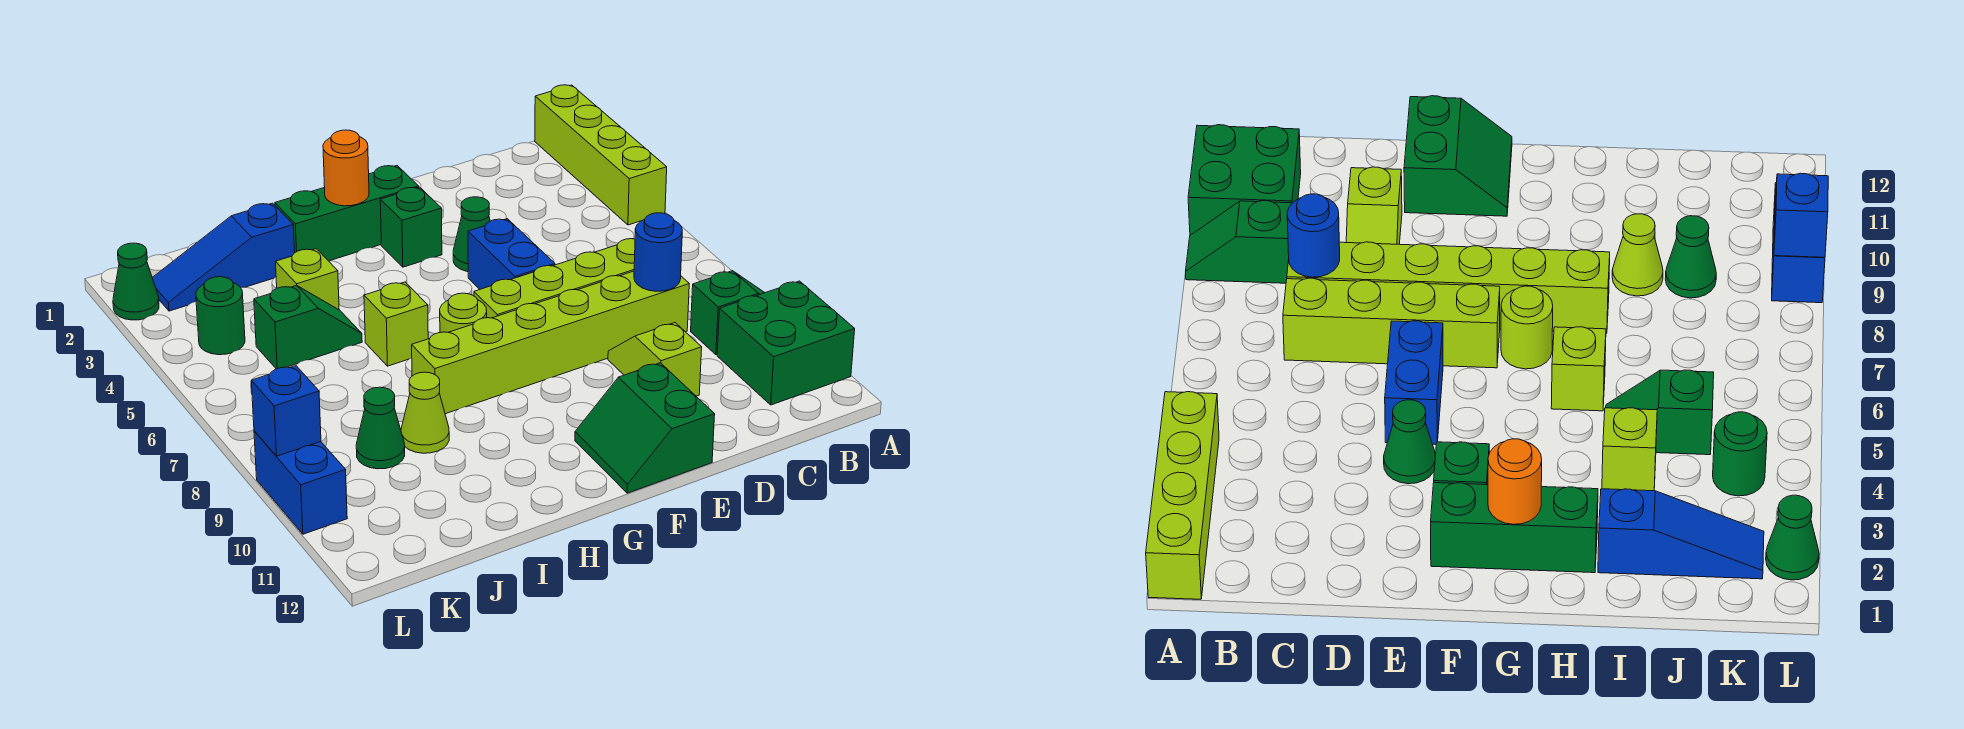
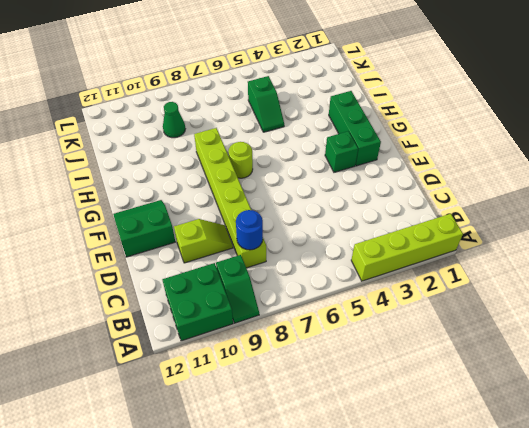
none -> lime brick C7:F7 level 1
none -> green cone E4 level 1
none -> blue brick E5:E6 level 1

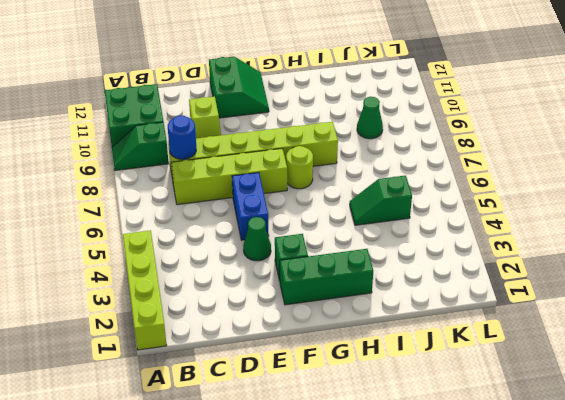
none -> lime brick H6 level 1
none -> blue slope I2:K2 level 1 top I
none -> lime brick I4 level 1

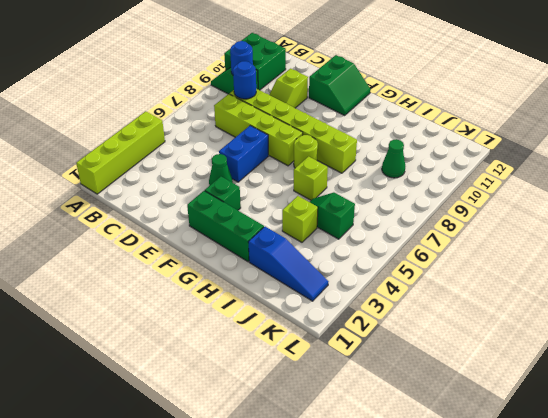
blue round brick B9 level 2 -> none
none -> lime cone I9 level 1
none -> green round brick K4 level 1
none -> green cone L2 level 1

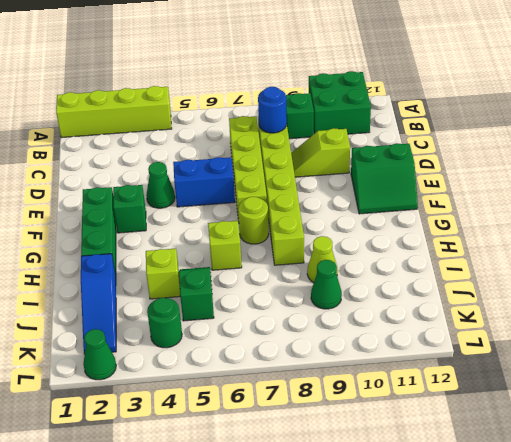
none -> blue brick L9:L10 level 1
none -> orange round brick G2 level 2
none -> blue brick L9 level 2

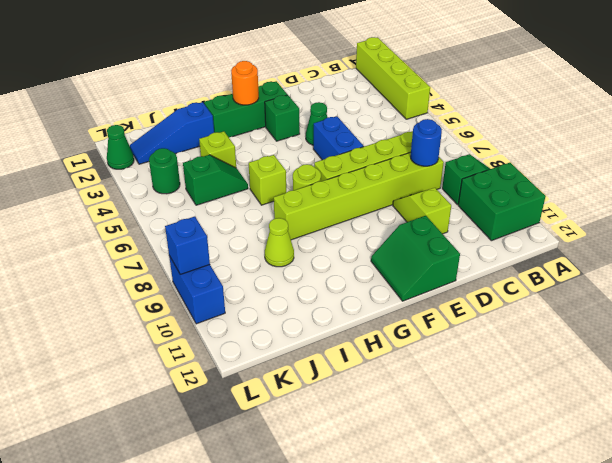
none -> green cone J9 level 1

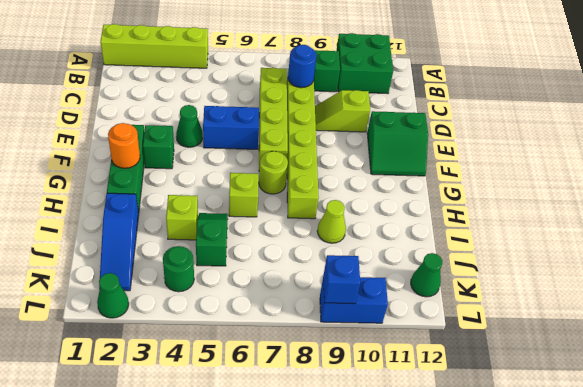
green cone K12 level 1 -> green cone J9 level 1

